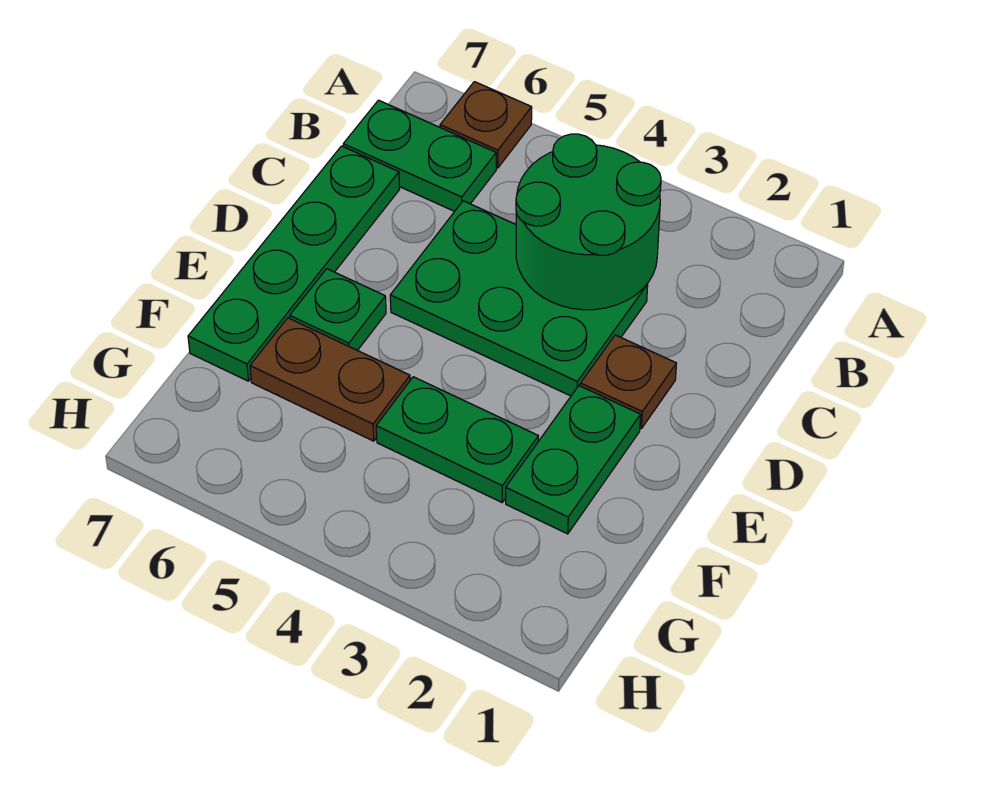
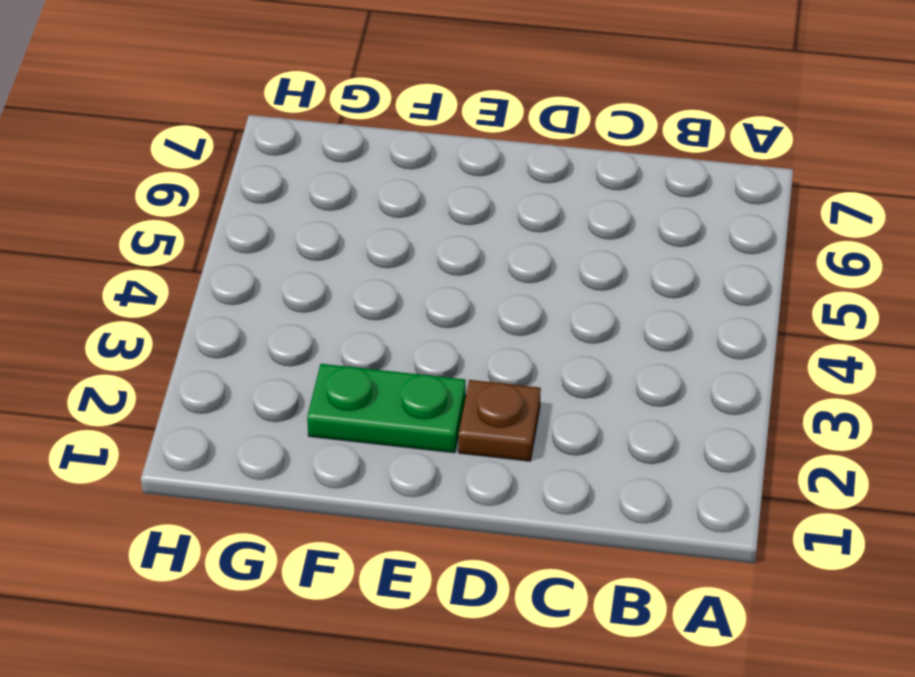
none -> brown plate A6 level 1
none -> green plate B6:B7 level 1

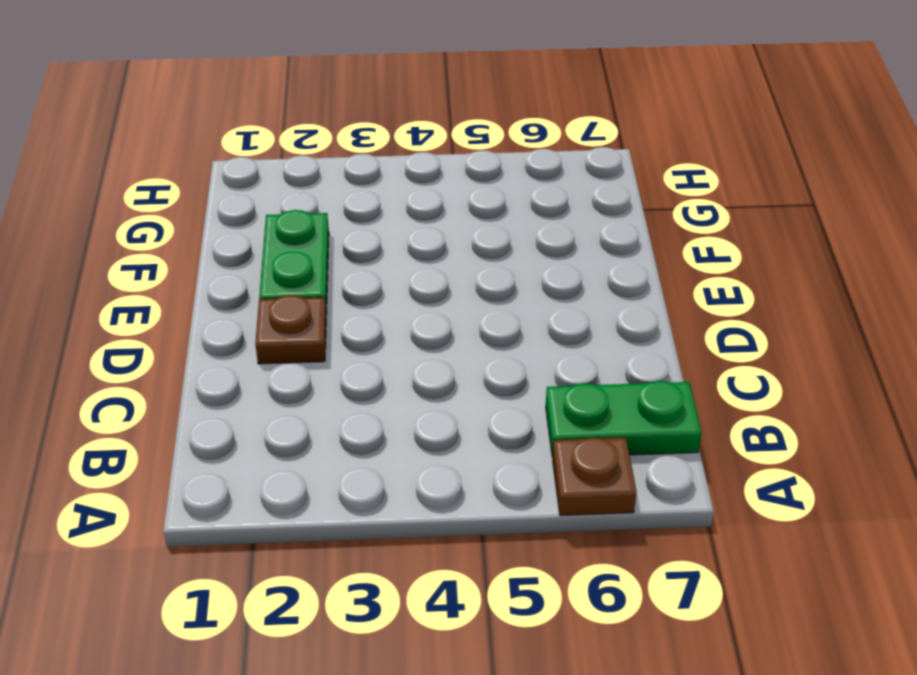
none -> green plate C3:D5 level 1
none -> green plate C7:F7 level 1

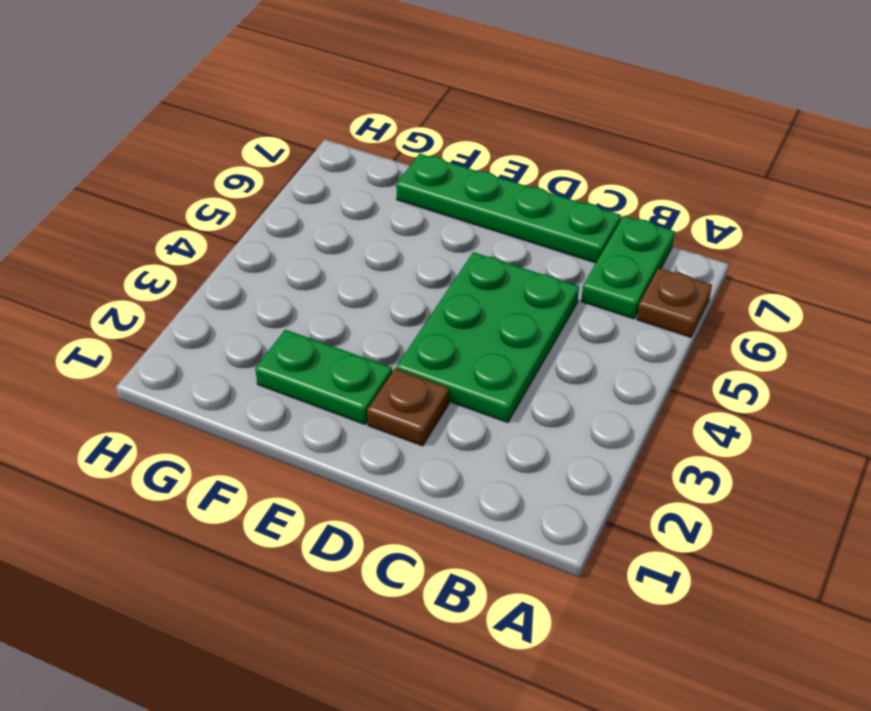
none -> green plate E6 level 1
none -> green plate F3:F4 level 1

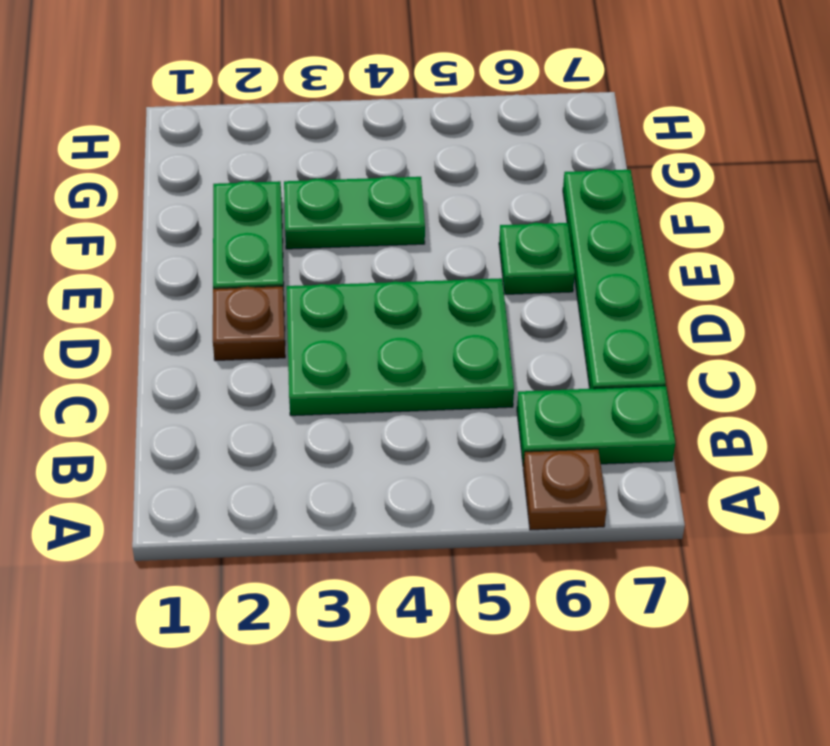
none -> brown plate F5:F6 level 1
none -> green round brick B3:C4 level 2

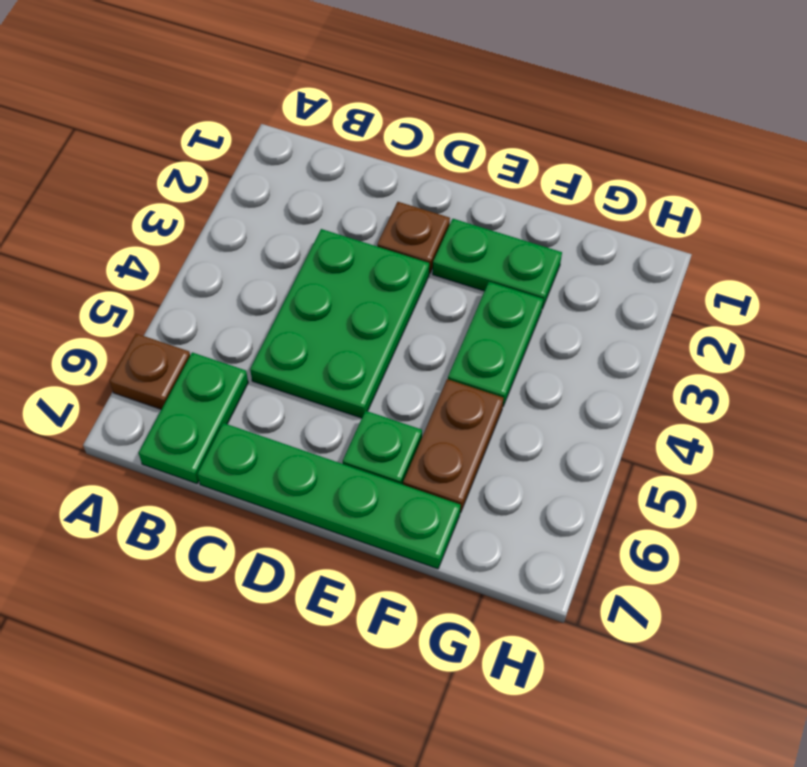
none -> green round brick B3:C4 level 2

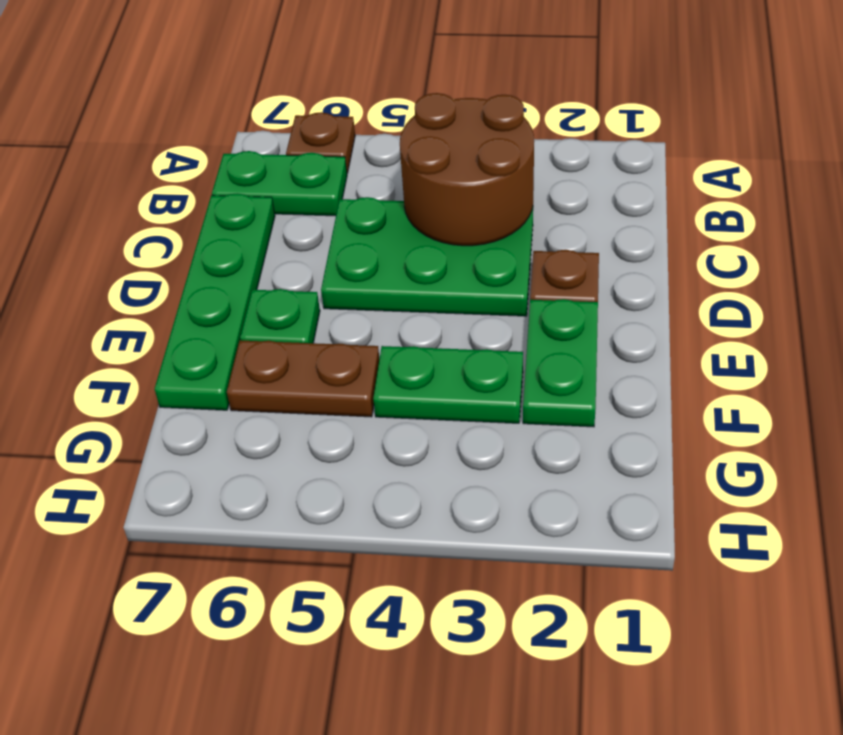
brown round brick B3:C4 level 2 -> green round brick B3:C4 level 2

